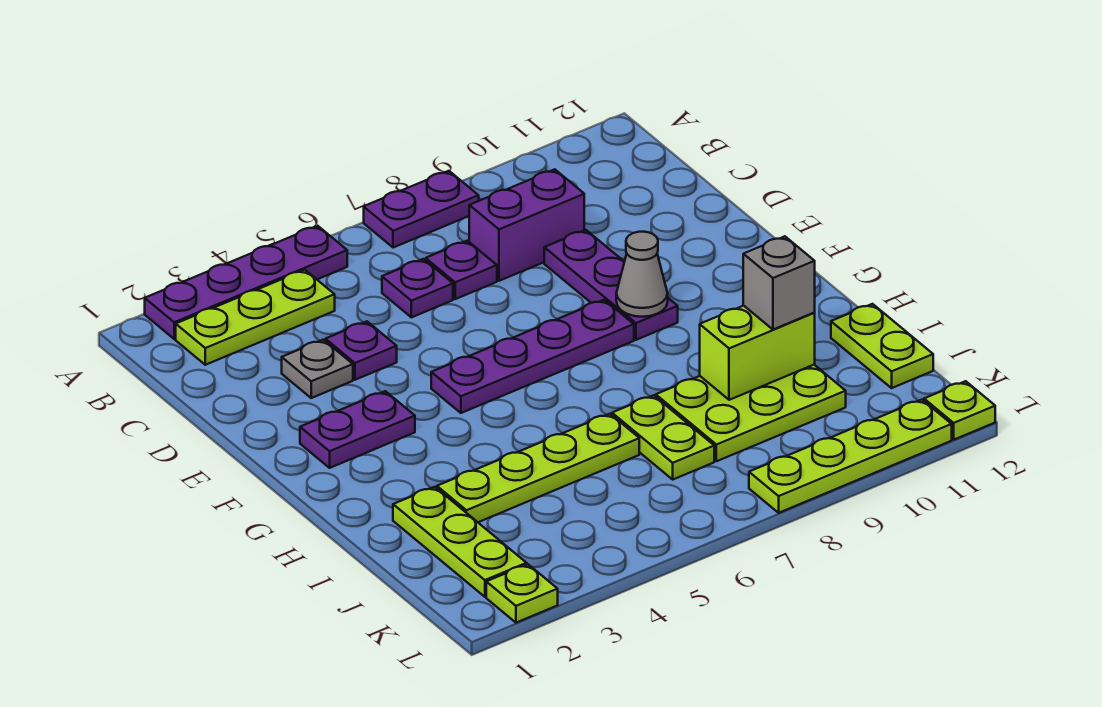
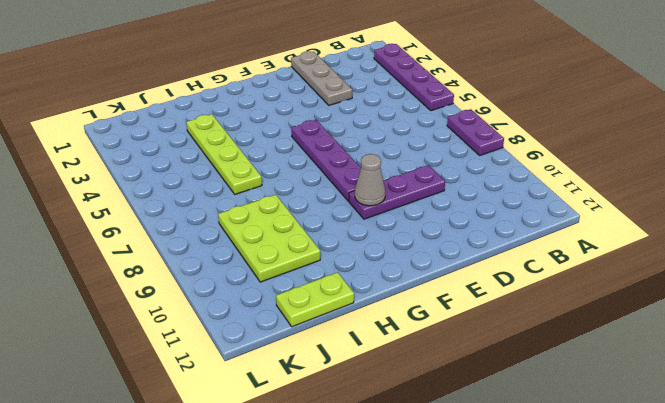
grey plate D1:D3 level 1 -> grey plate D3 level 1
none -> lime plate B2:B4 level 1
none -> purple plate C6 level 1
none -> purple plate C7 level 1

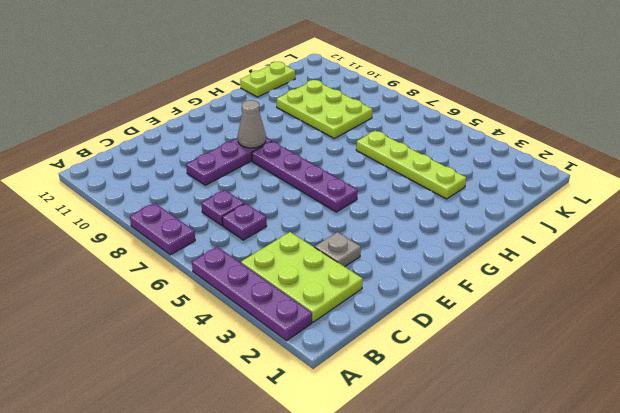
lime plate B2:C4 level 1 -> lime plate B2:B4 level 1
none -> purple brick C8:C9 level 1
none -> purple plate D4 level 1
none -> purple plate F2:F3 level 1

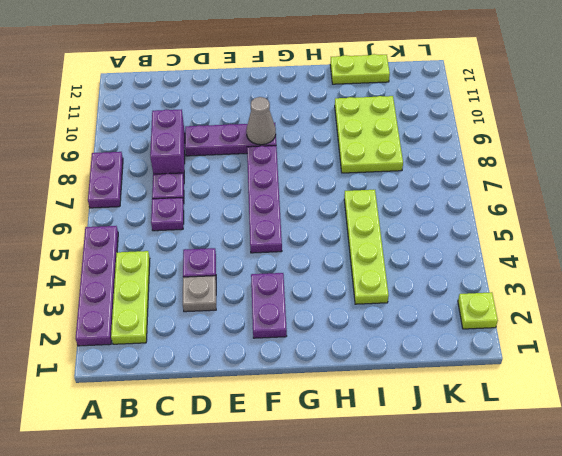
none -> lime plate I2:K2 level 1
none -> lime plate I7:J7 level 1
none -> lime plate L8:L11 level 1

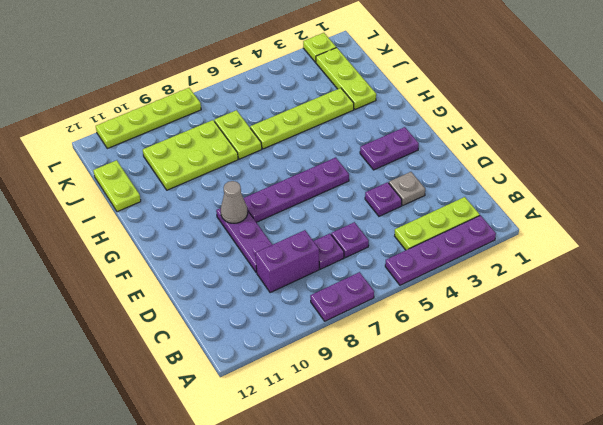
none -> lime plate L12 level 1
none -> lime brick I9:I10 level 2
none -> grey brick I10 level 3

